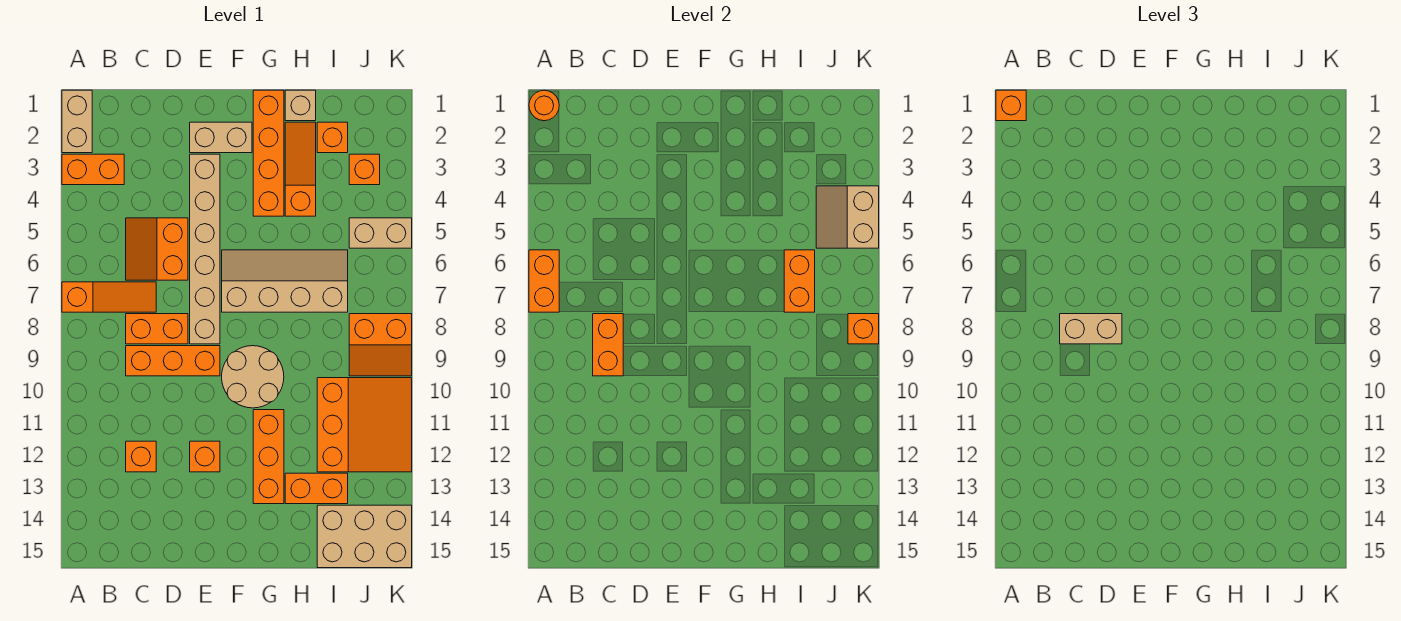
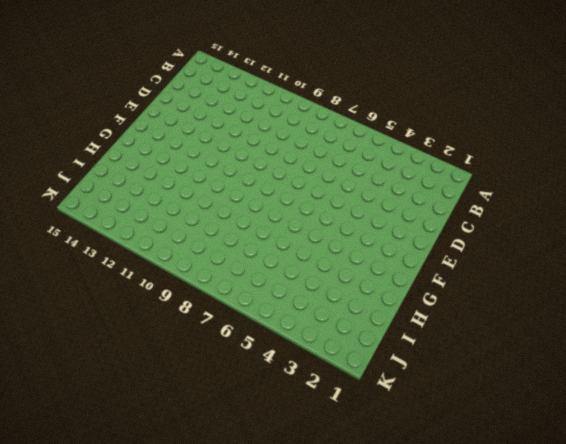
none -> tan brick A1:A2 level 1
none -> orange brick A3:B3 level 1
none -> orange slope A7:C7 level 1 top A
none -> orange slope C5:D6 level 1 top D

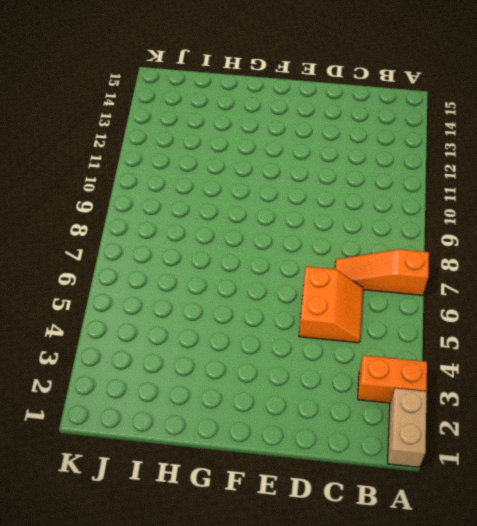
none -> orange brick C8:D8 level 1
none -> orange brick C9:E9 level 1
none -> orange brick C12 level 1
none -> tan brick E2:F2 level 1

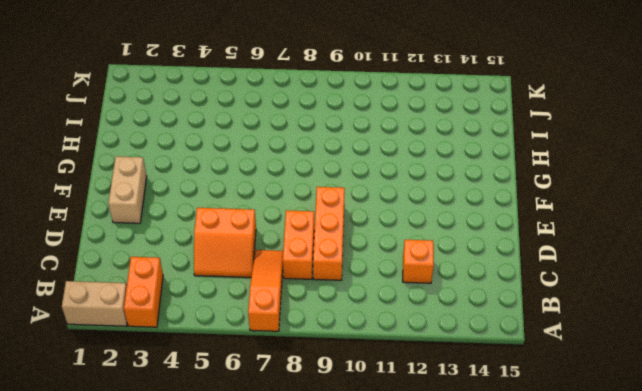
none -> tan brick E3:E8 level 1
none -> orange brick E12 level 1
none -> tan slope F6:I7 level 1 top 7
none -> tan round brick F9:G10 level 1

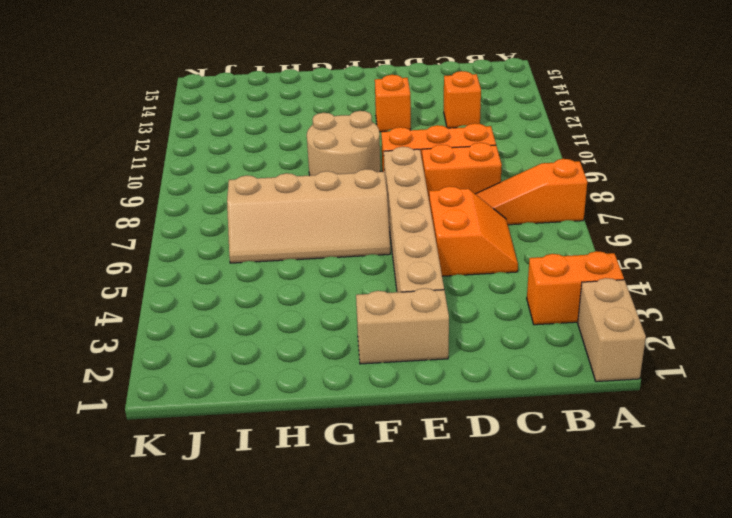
none -> orange brick G1:G4 level 1
none -> orange brick G11:G13 level 1
none -> tan brick H1 level 1
none -> orange slope H2:H4 level 1 top 4

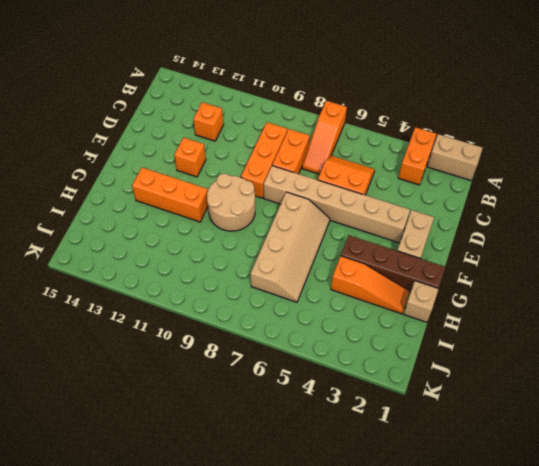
brown brick G1:G4 level 1 -> orange brick G1:G4 level 1
none -> orange brick H13:I13 level 1
none -> orange brick I2 level 1
none -> orange slope I10:K12 level 1 top I
none -> tan brick I14:K15 level 1

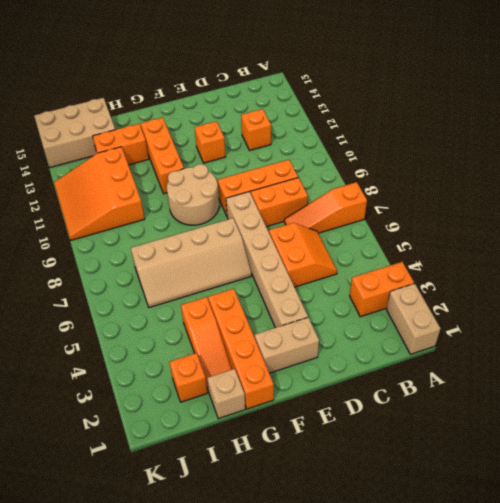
none -> orange brick J3 level 1
none -> tan brick J5:K5 level 1
none -> orange slope J8:K9 level 1 top 8
none -> orange round brick A1 level 2

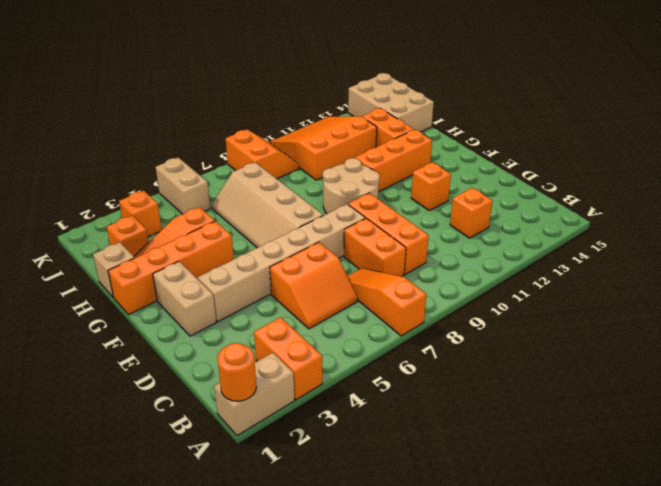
none -> orange brick A6:A7 level 2
none -> orange brick C8:C9 level 2
none -> orange brick I6:I7 level 2
none -> tan slope J4:K5 level 2 top K

